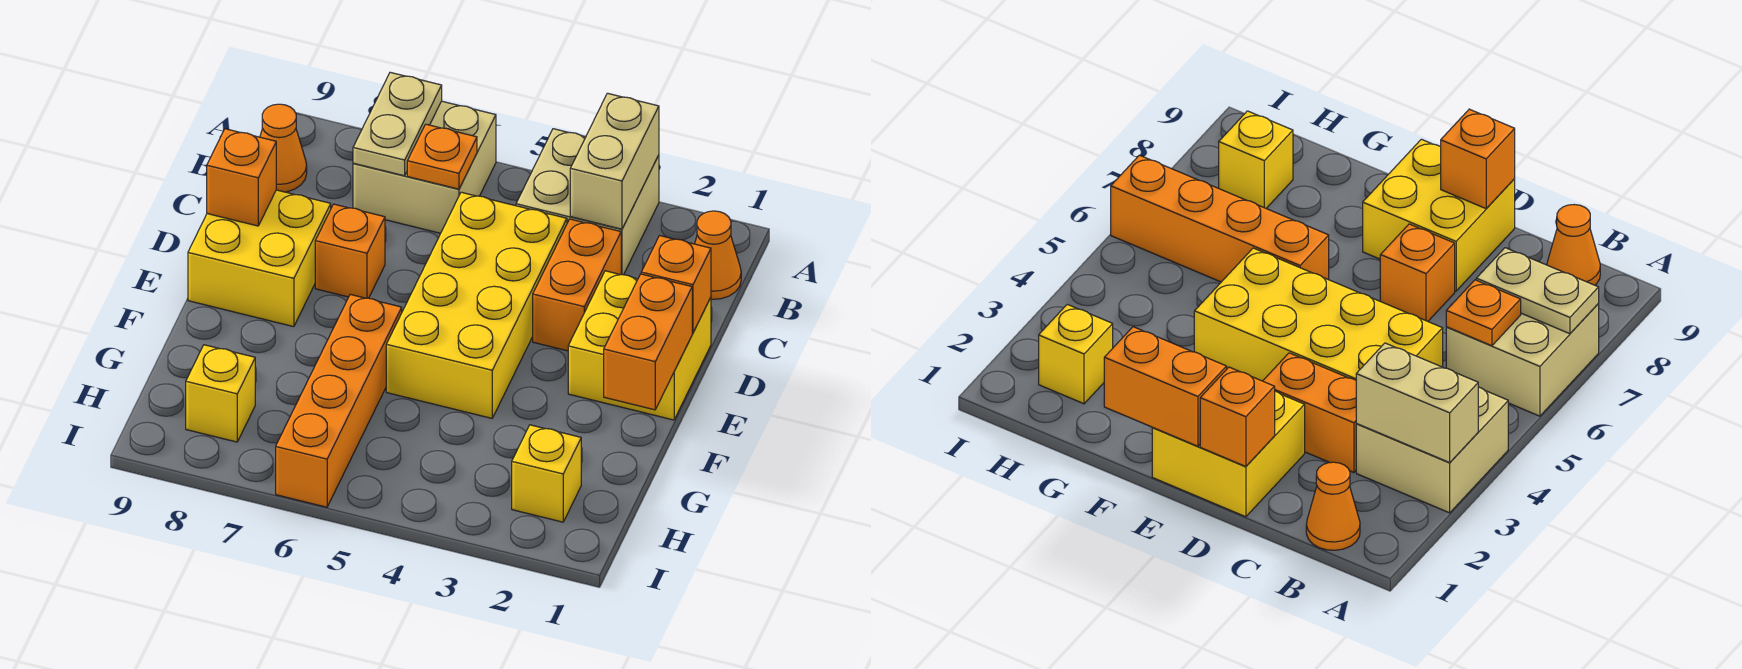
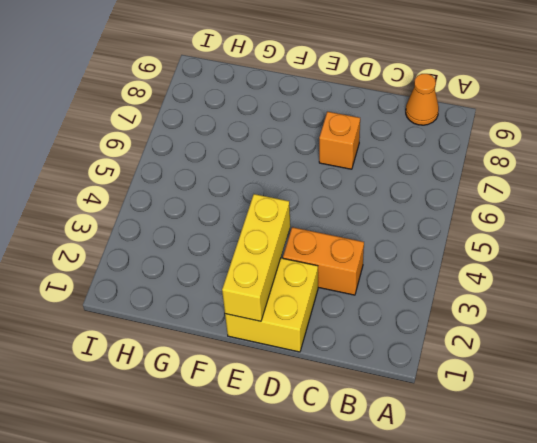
yellow brick E1:E3 level 2 -> orange brick E1:F1 level 2
none -> tan brick A3:B4 level 1
none -> tan brick A6:B7 level 1
none -> orange cone B1 level 1

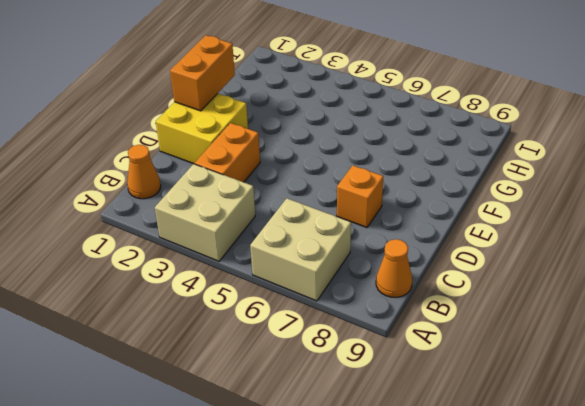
none -> yellow brick C4:F5 level 1
none -> yellow brick D8:E9 level 1
none -> orange brick F6:I6 level 1

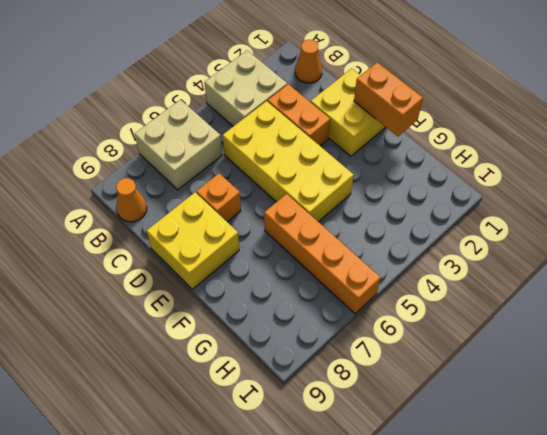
none -> yellow brick H2 level 1
none -> yellow brick H8 level 1
none -> tan brick A3:B3 level 2

